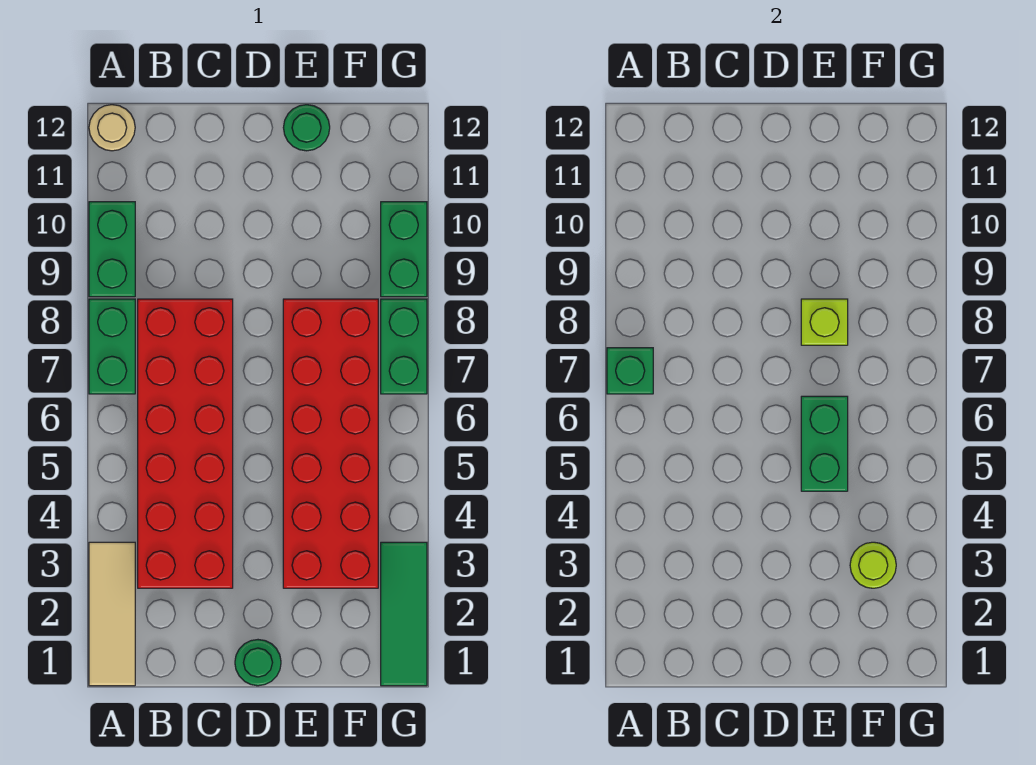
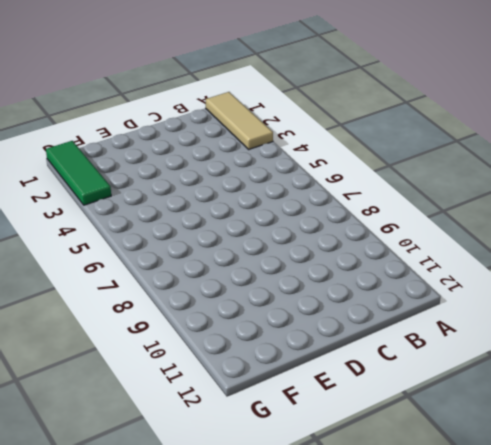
none -> green brick A7:A8 level 1
none -> green brick A9:A10 level 1
none -> tan round brick A12 level 1

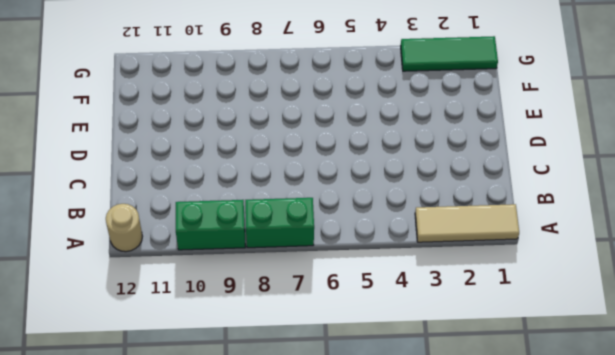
none -> red brick B3:C8 level 1
none -> green round brick D1 level 1
none -> red brick E3:F8 level 1

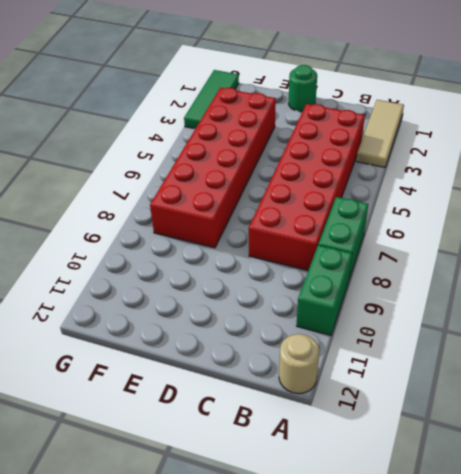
none -> green round brick E12 level 1
none -> green brick G7:G8 level 1
none -> green brick G9:G10 level 1

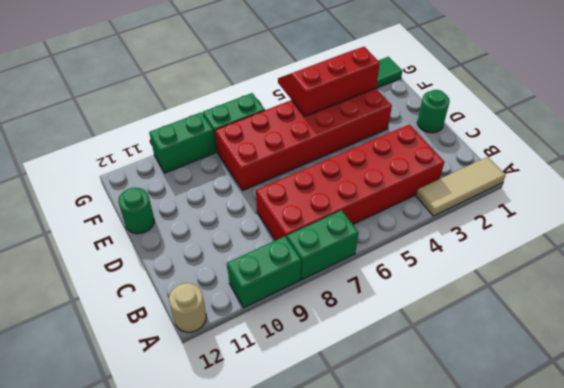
red slope F3:G5 level 2 top F -> lime round brick F3 level 2
none -> green brick A7 level 2
none -> green brick E5:E6 level 2
none -> lime brick E8 level 2

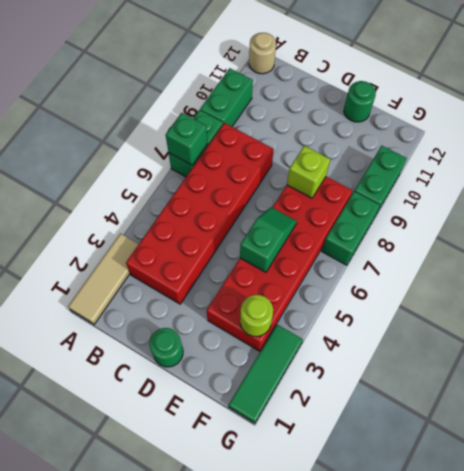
green slope E5:E6 level 2 top 5 -> green brick E5:E6 level 2

